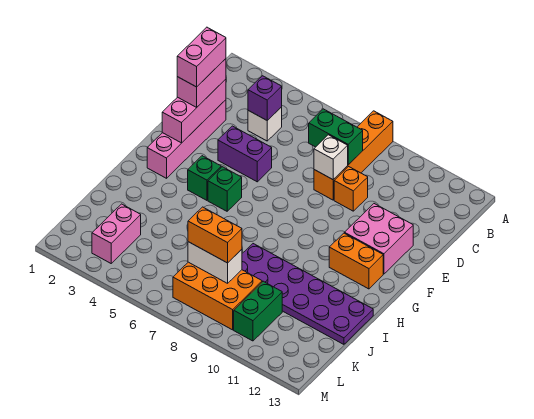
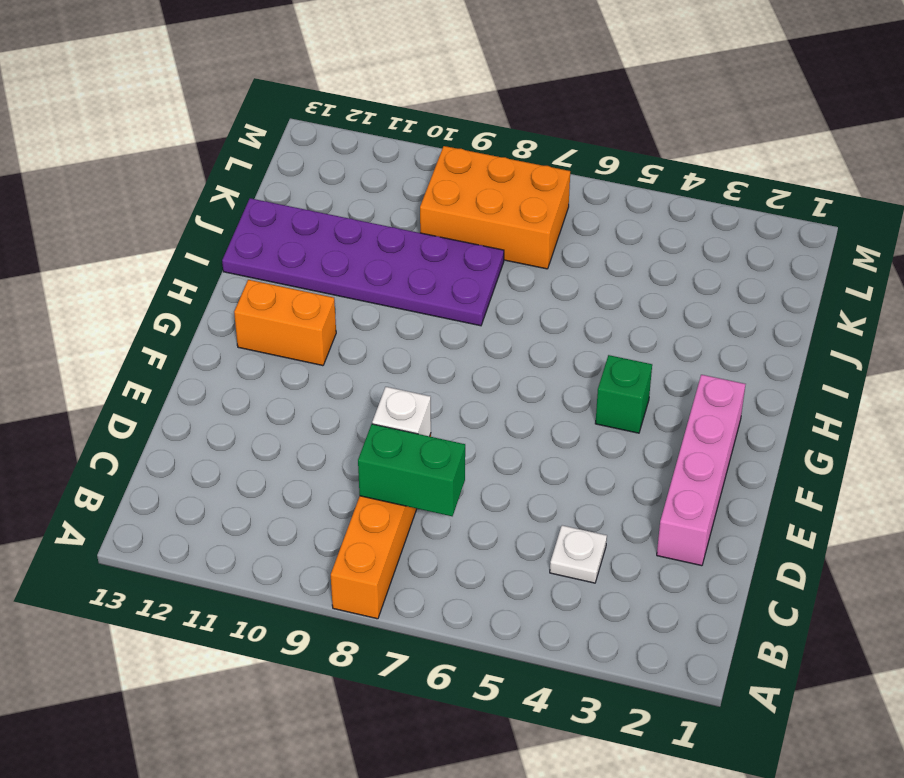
white plate C4 level 1 -> white brick C4 level 1
none -> orange brick D9 level 1
none -> purple brick E4:E5 level 1
none -> pink brick E11:F12 level 1

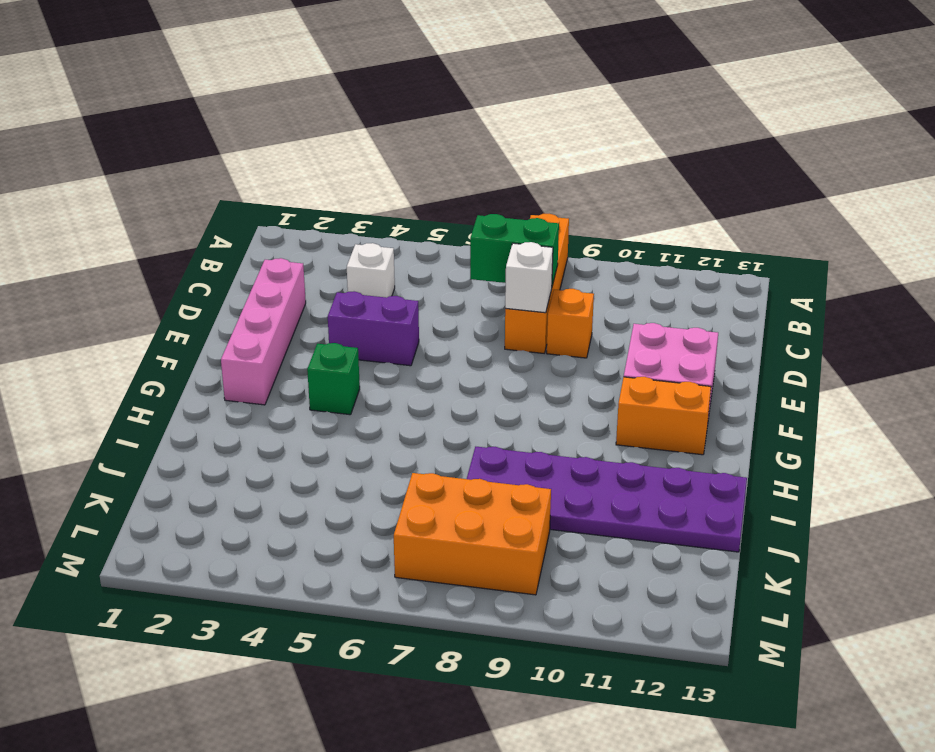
none -> green brick G5 level 1
none -> pink brick K3:L3 level 1
none -> green brick K10:L10 level 1

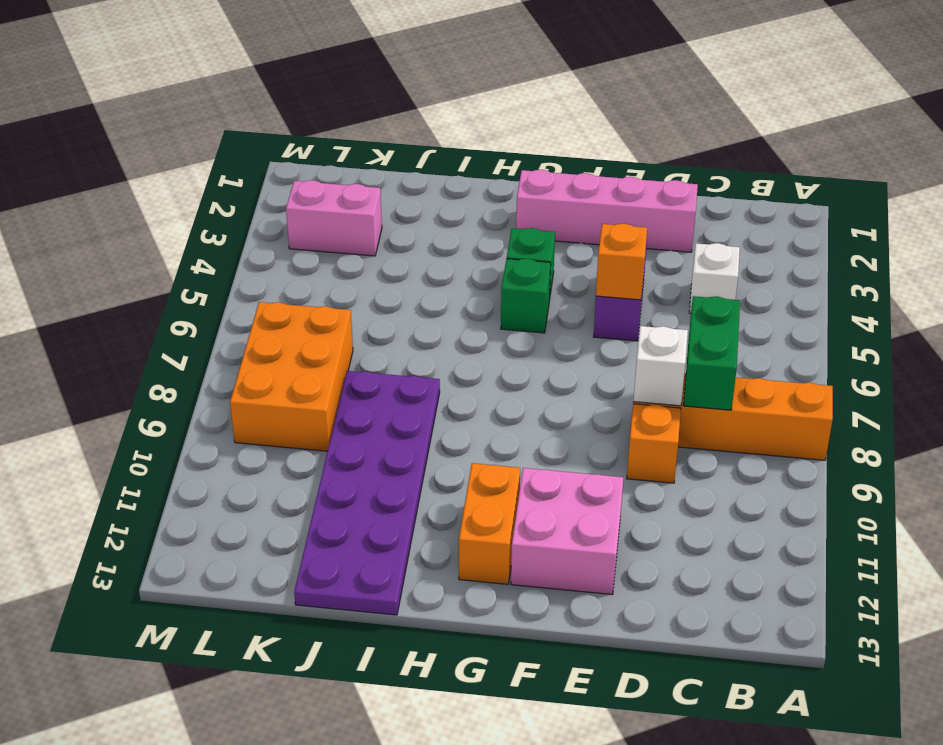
orange brick E5 level 2 -> none
none -> green brick K10:L10 level 1
none -> purple brick C4 level 2
none -> pink brick D2:F2 level 2

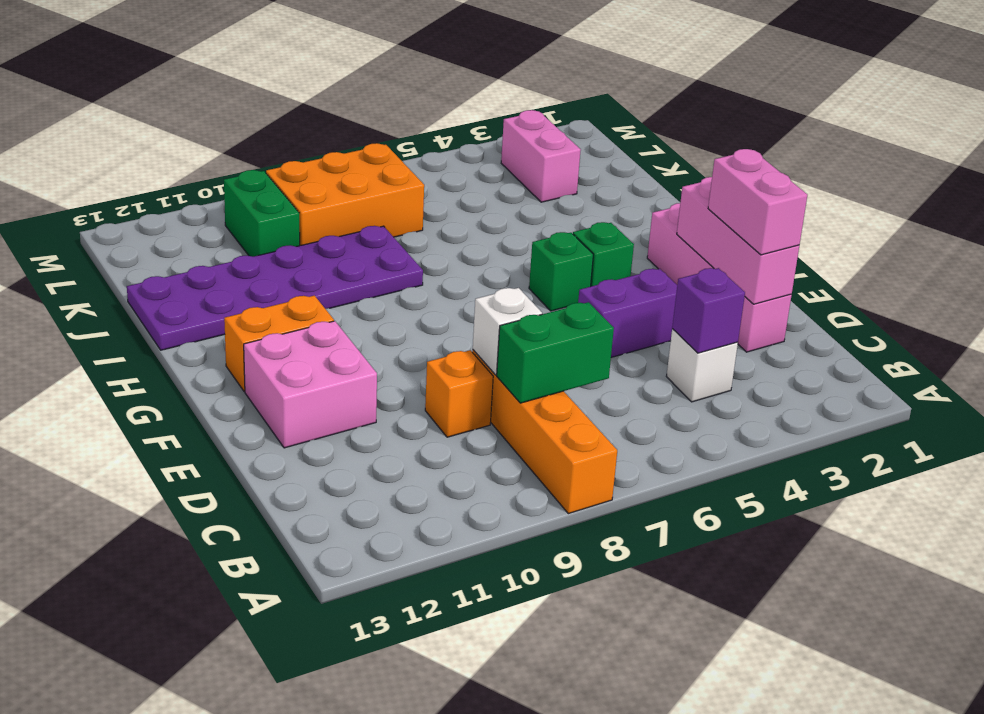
none -> white brick K7:K8 level 2
none -> orange brick K7:K8 level 3
none -> pink brick D2:E2 level 4

